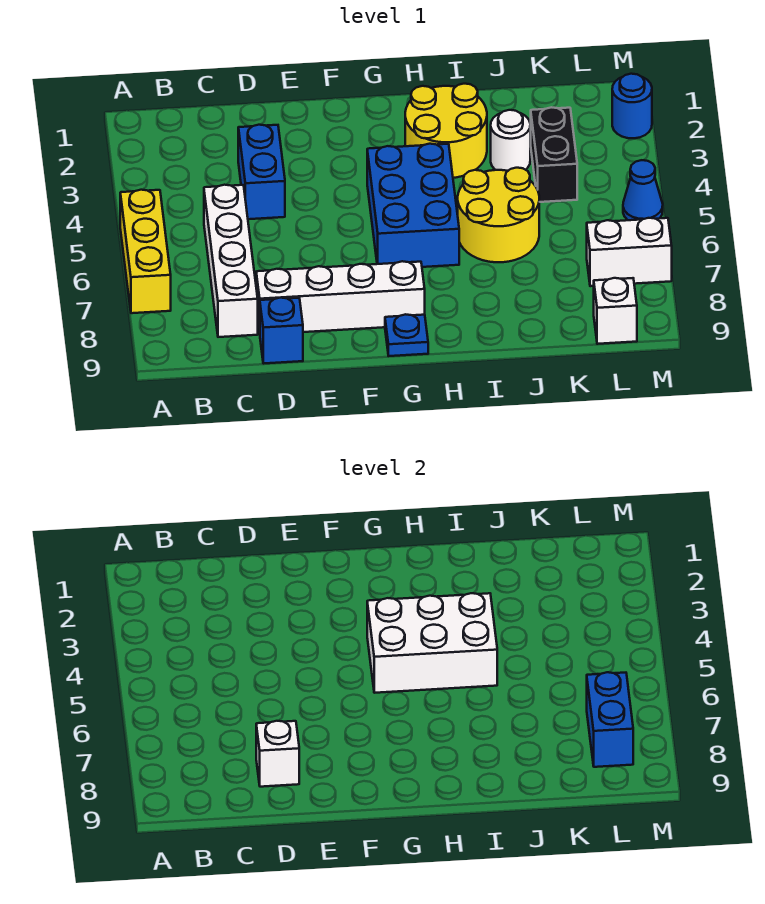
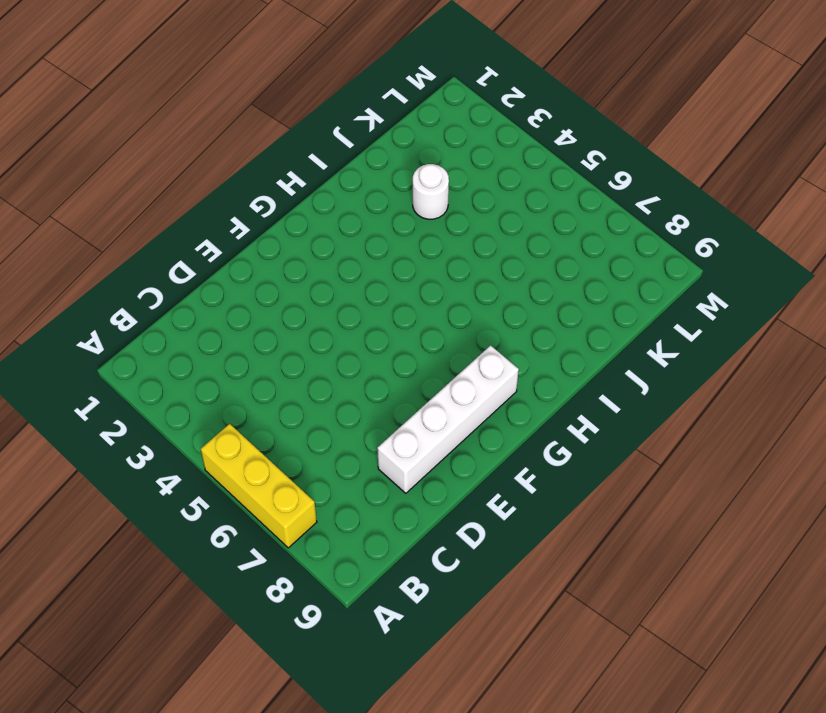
none -> white brick C5:C8 level 1
none -> blue brick D3:D4 level 1
none -> blue brick D9 level 1

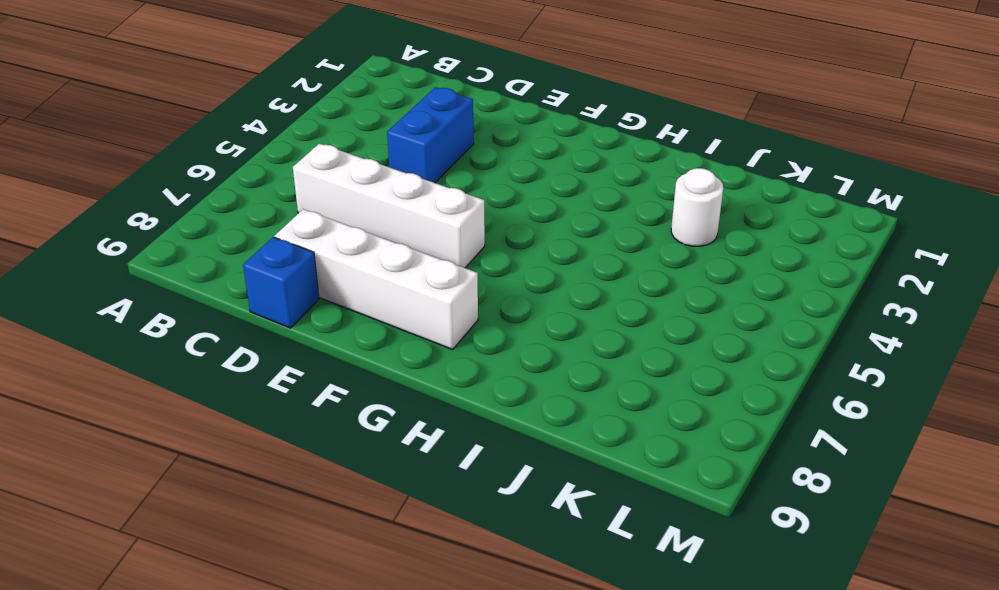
white brick C6:F6 level 1 -> white brick C5:C8 level 1
none -> yellow brick A5:A7 level 1
none -> blue brick G4:H6 level 1
none -> blue plate G9 level 1

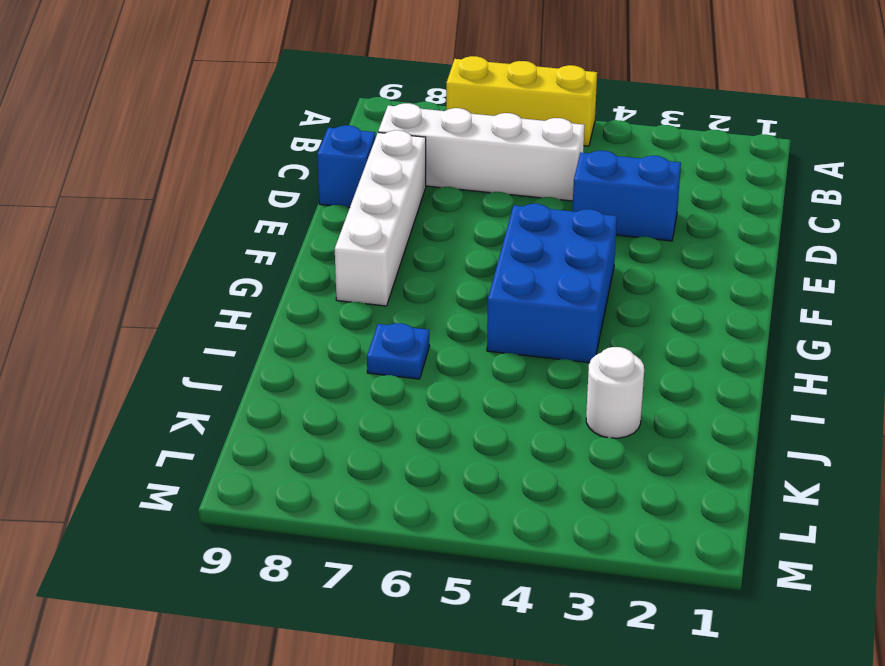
blue brick F4:H5 level 1 -> blue brick G4:H6 level 1
blue plate I7 level 1 -> blue plate G9 level 1
none -> yellow round brick H2:I3 level 1
none -> yellow round brick I5:J6 level 1
none -> black brick K3:K4 level 1

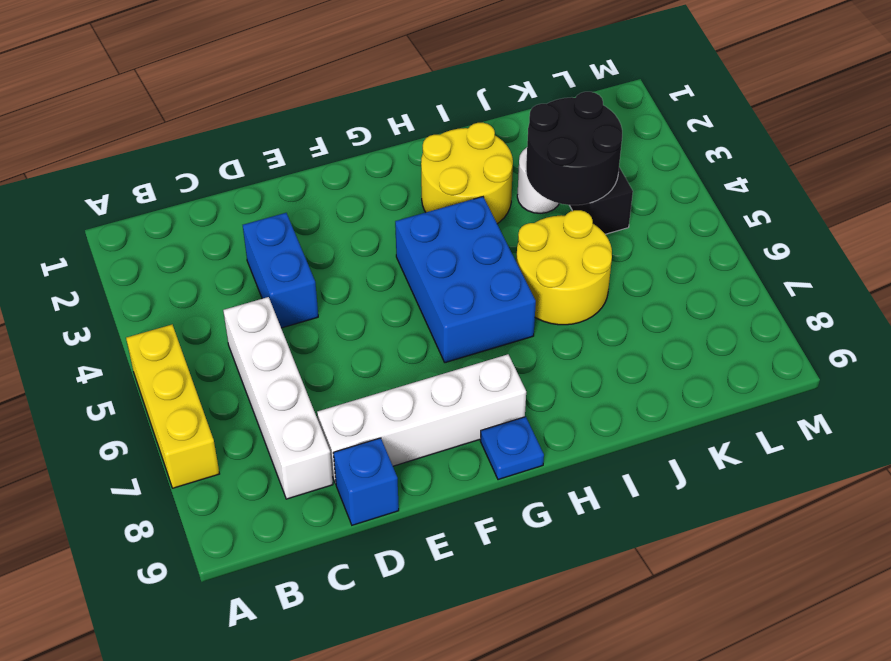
black round brick J3:K4 level 2 -> none
none -> white brick L7:M7 level 1
none -> white brick L9 level 1
none -> blue round brick M2 level 1

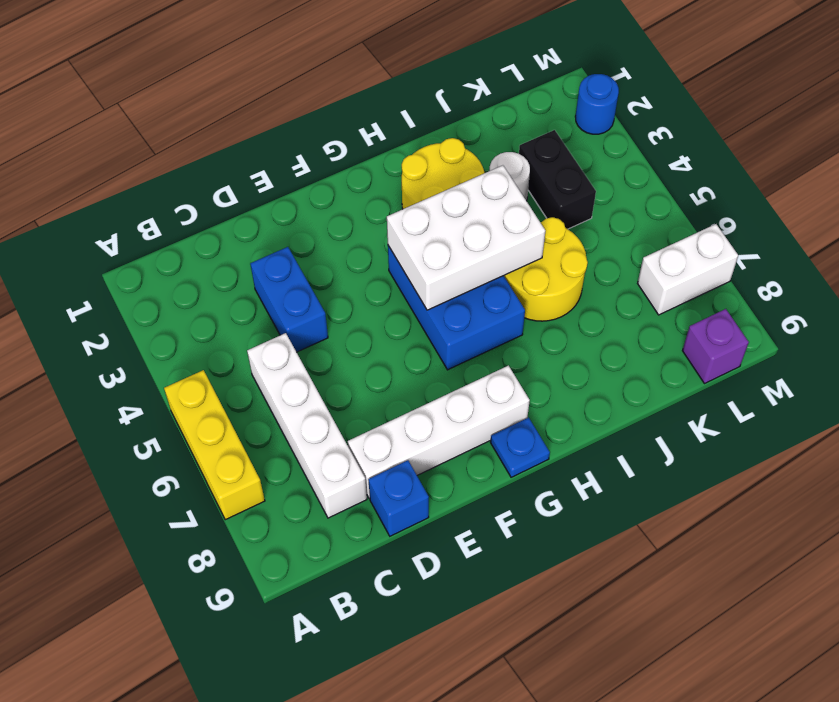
purple brick L9 level 1 -> white brick L9 level 1
none -> blue cone M5 level 1
none -> white brick D8 level 2
none -> blue brick L7:L8 level 2

